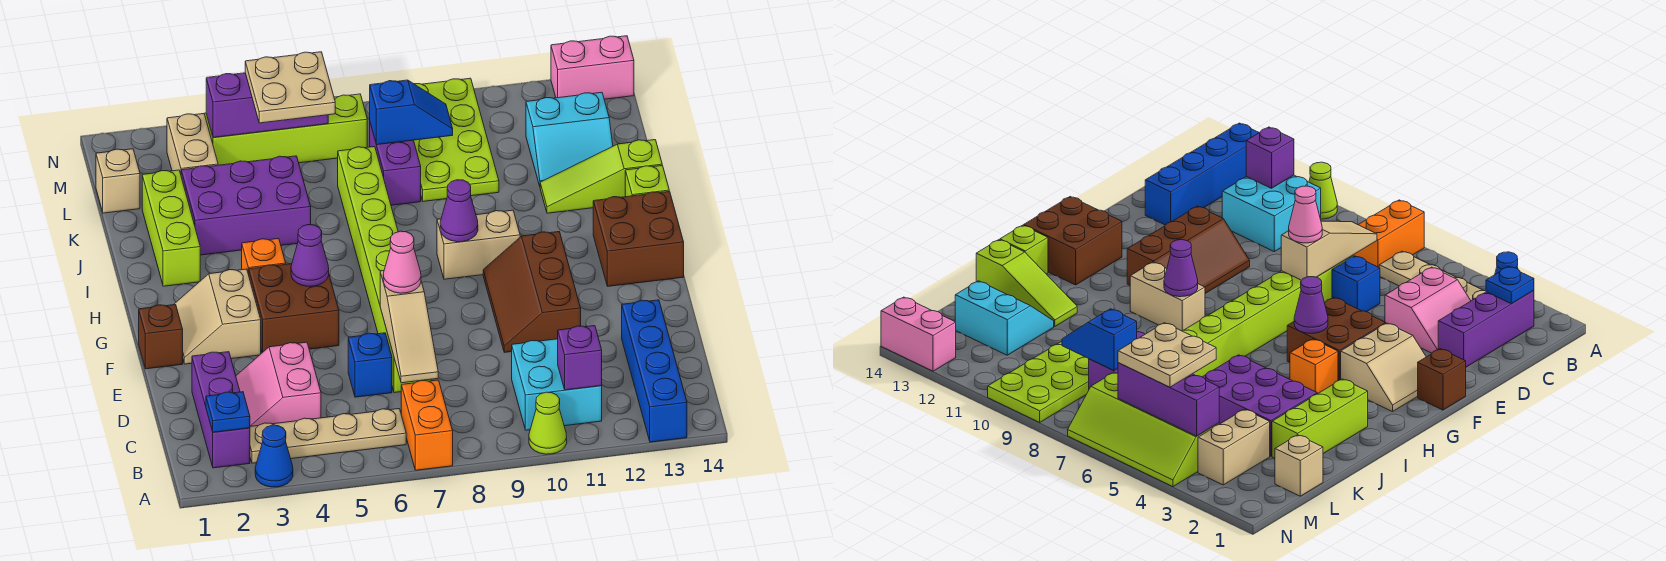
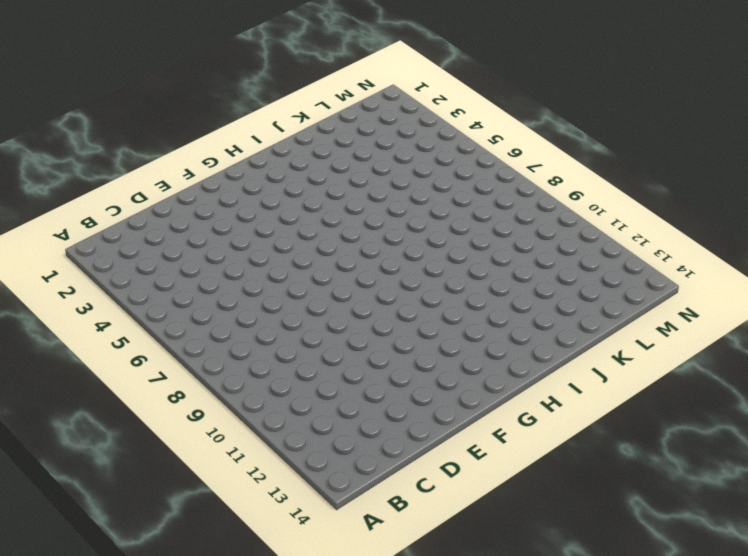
none -> blue cone A3 level 1
none -> orange brick A7:B7 level 1
none -> lime cone A10 level 1
none -> blue brick A13:D13 level 1

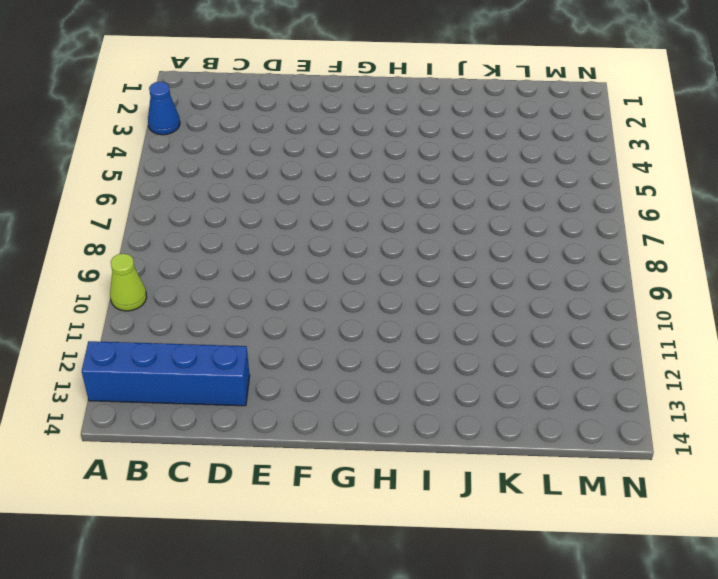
none -> orange brick A7:B7 level 1
none -> purple brick B2:D2 level 1
none -> tan plate B3:B6 level 1
none -> cyan brick B10:C11 level 1

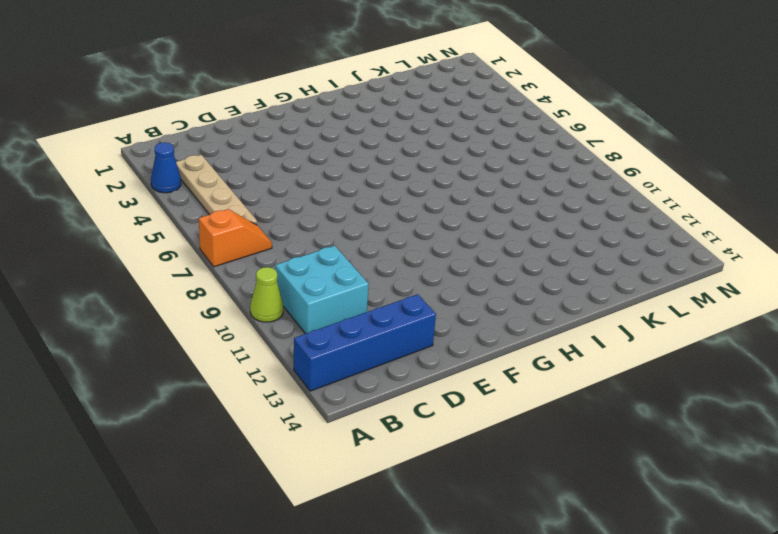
orange slope A7:B7 level 1 top A -> orange brick A7:B7 level 1
none -> purple brick B2:D2 level 1
none -> pink slope C3:D4 level 1 top 4
none -> blue brick D6 level 1
none -> lime brick D7:K7 level 1

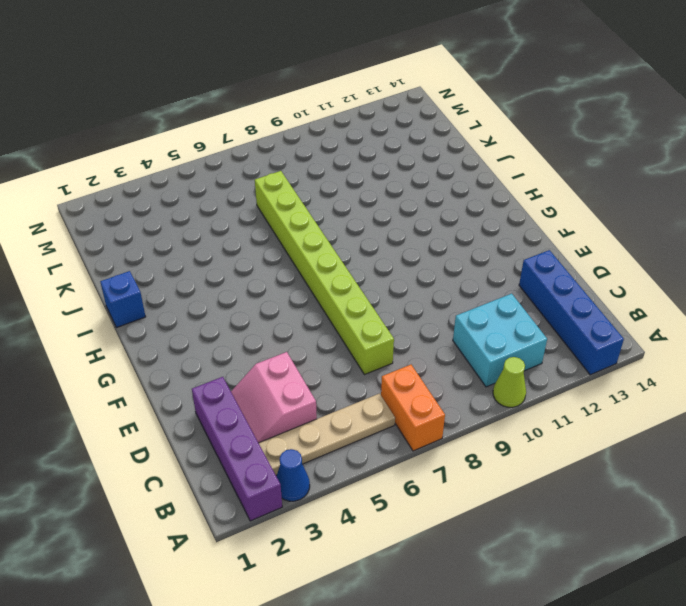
purple brick A2:D2 level 1 -> purple brick B2:D2 level 1
blue brick I1 level 1 -> blue brick D6 level 1
none -> brown slope E10:G11 level 1 top 11
none -> brown brick F1 level 1
none -> tan slope F2:G3 level 1 top 3
none -> brown brick F4:G5 level 1

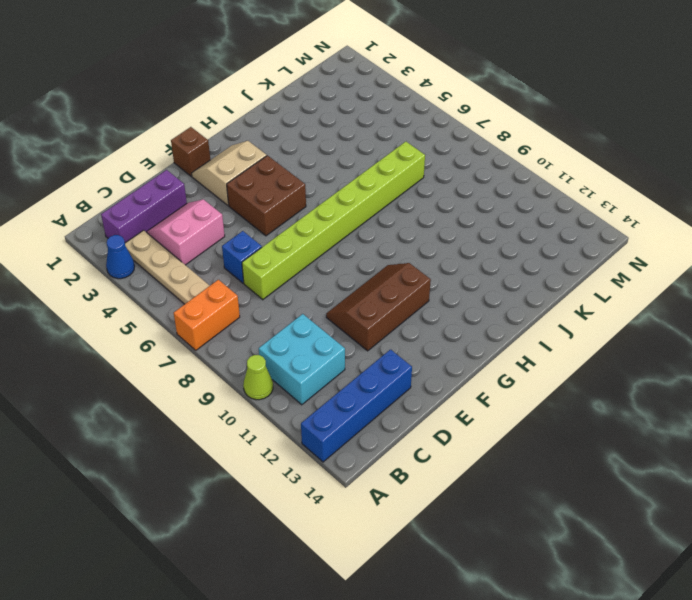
none -> brown brick G13:H14 level 1
none -> orange brick H4 level 1
none -> tan brick H9:H10 level 1
none -> lime brick I2:K2 level 1

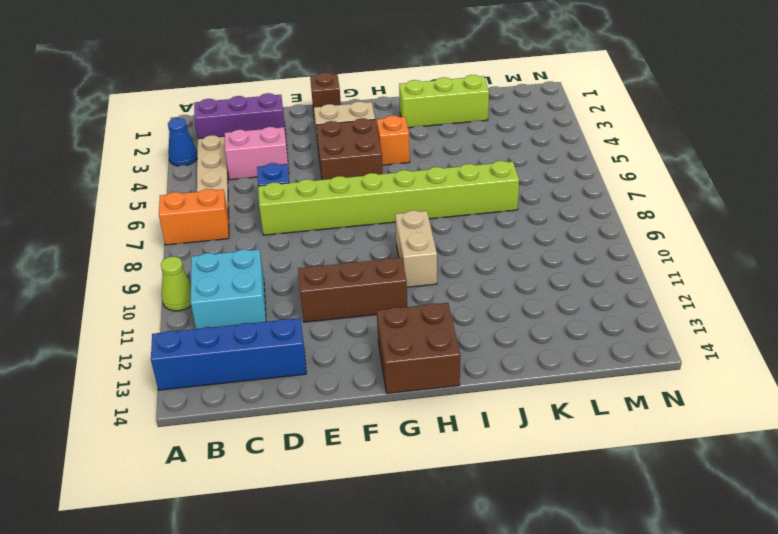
none -> lime brick I14 level 1
none -> purple brick J3:K5 level 1
none -> lime slope J12:J14 level 1 top 14
none -> purple brick K8:L8 level 1

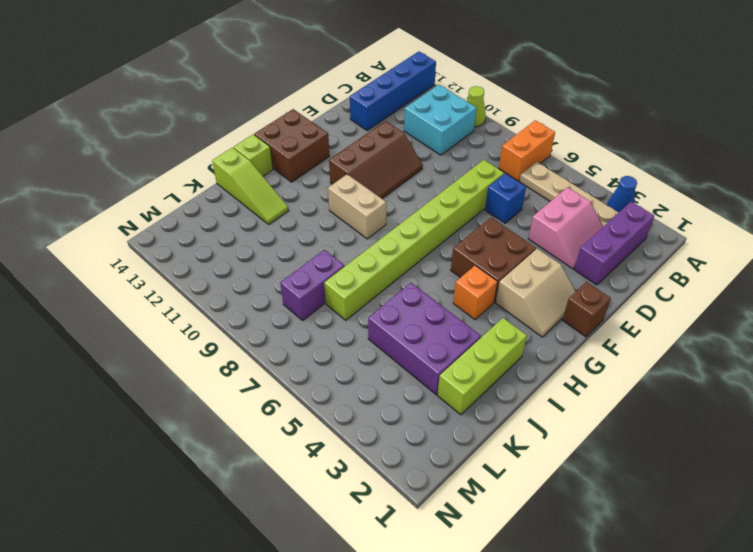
none -> lime plate K9:N10 level 1
none -> cyan slope K12:L13 level 1 top L
none -> tan brick L1 level 1
none -> tan brick L3:M3 level 1

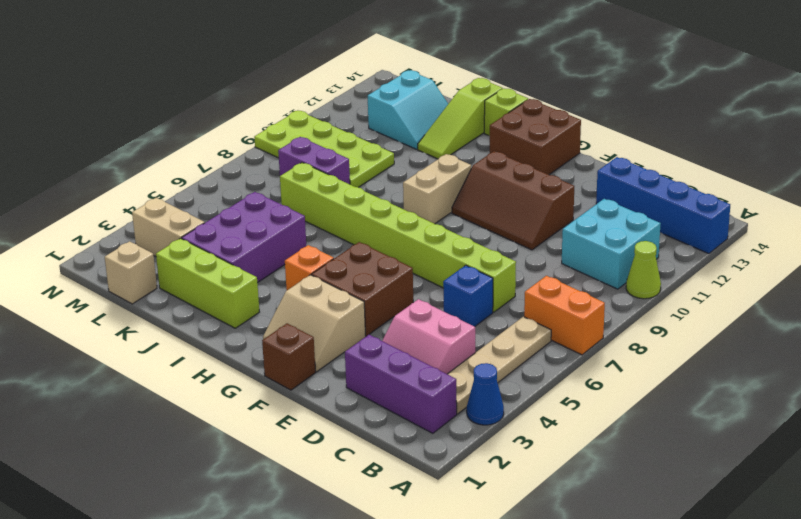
none -> lime slope M4:N7 level 1 top M
none -> pink brick N13:N14 level 1
none -> blue plate B2 level 2
none -> purple brick B11 level 2

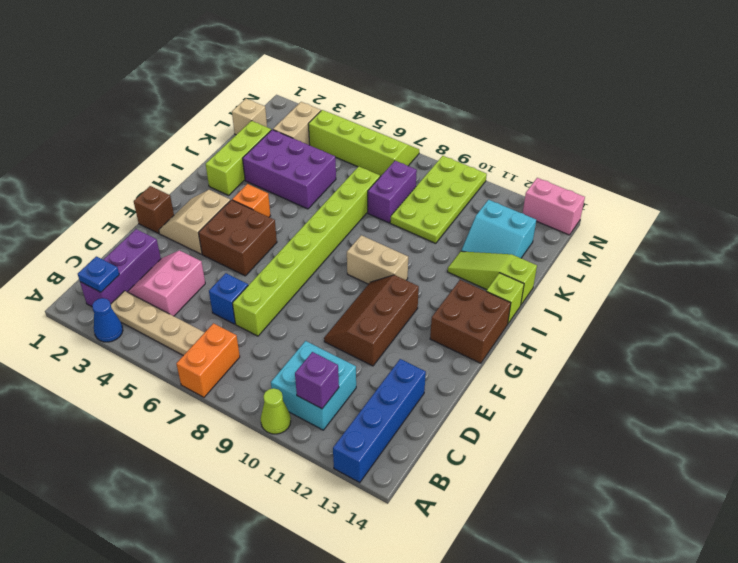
none -> tan slope C7:E7 level 2 top E
none -> purple cone G5 level 2
none -> purple cone H9 level 2
none -> blue slope L8:L9 level 2 top 8

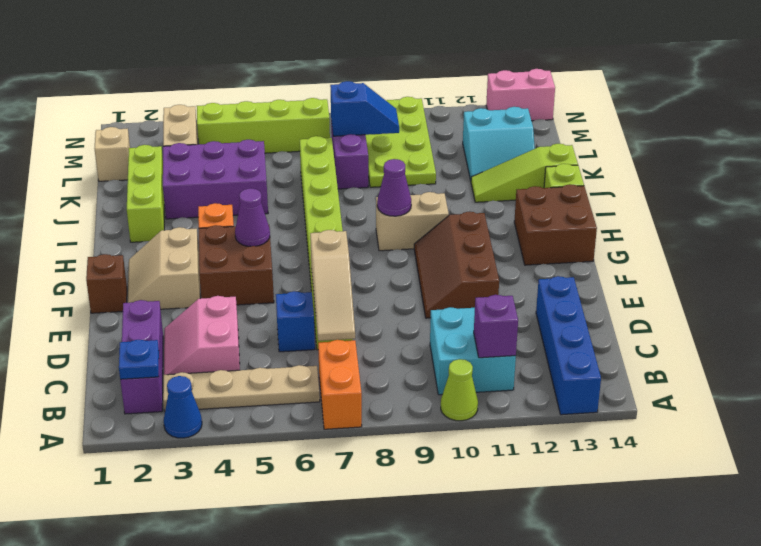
none -> purple brick M4:M6 level 2
none -> pink cone E7 level 3
none -> tan plate L5:M6 level 3

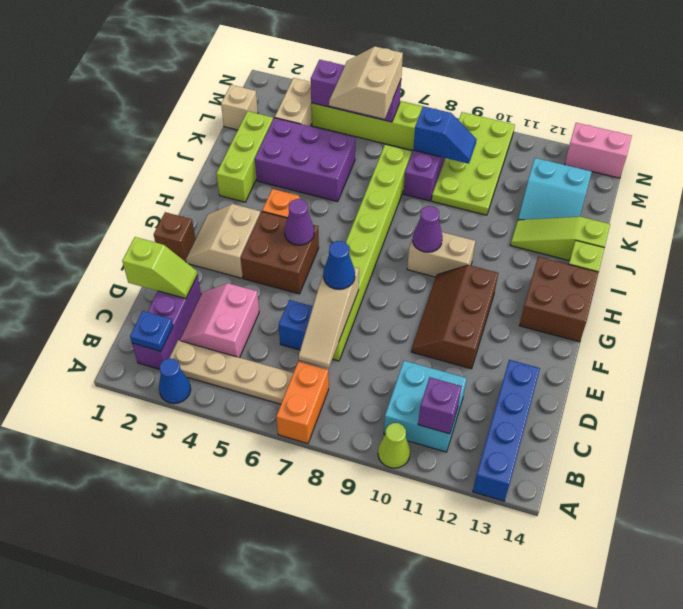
lime slope D1:D2 level 2 top 1 -> none
blue cone E7 level 3 -> pink cone E7 level 3
tan slope L5:M6 level 3 top 6 -> tan plate L5:M6 level 3

